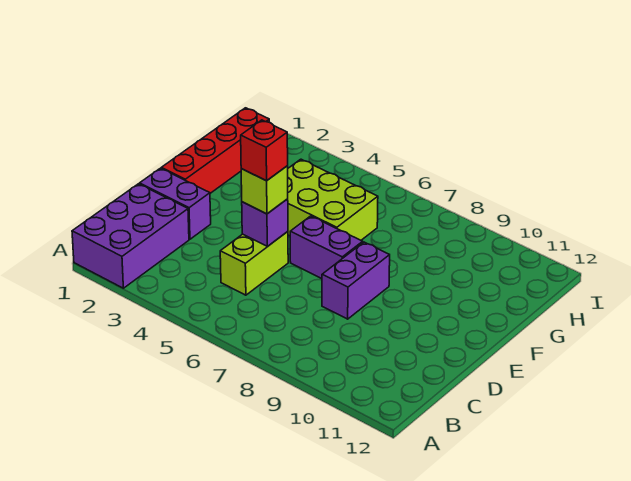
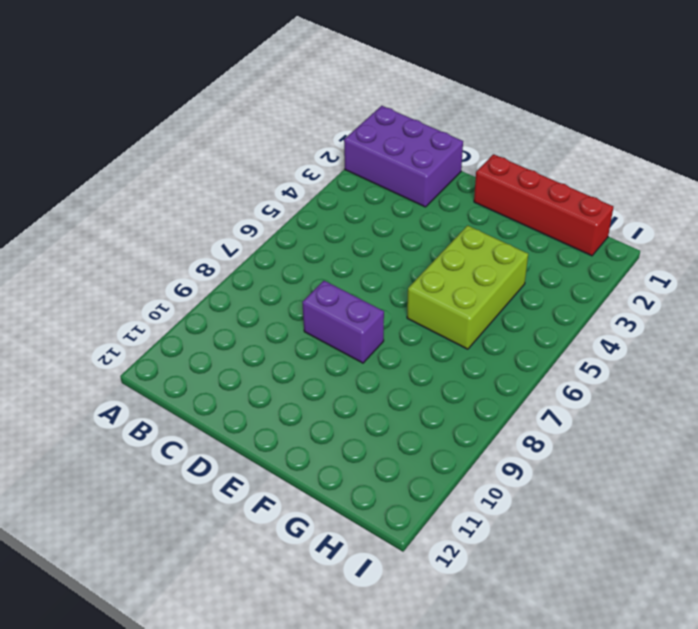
none -> lime brick C5:D5 level 1
none -> purple brick D1:D2 level 1

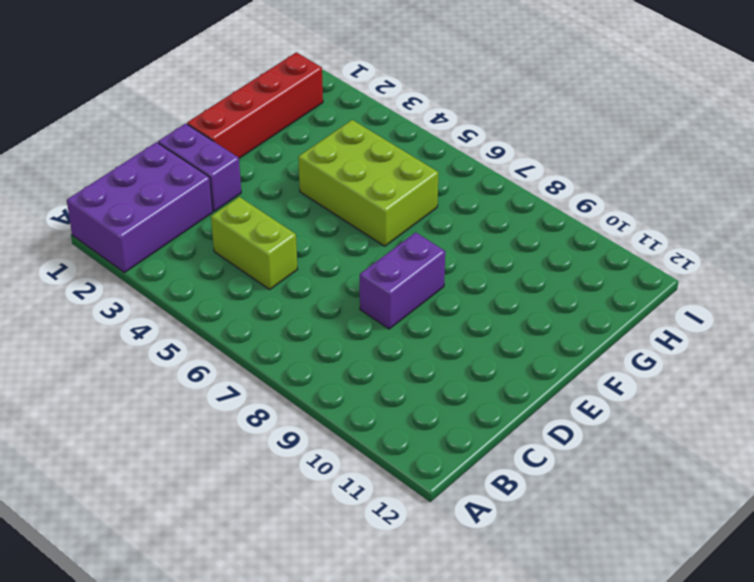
lime brick C4:C5 level 1 -> lime brick C5:D5 level 1
none -> purple brick E6:E7 level 1
none -> purple brick D5 level 2

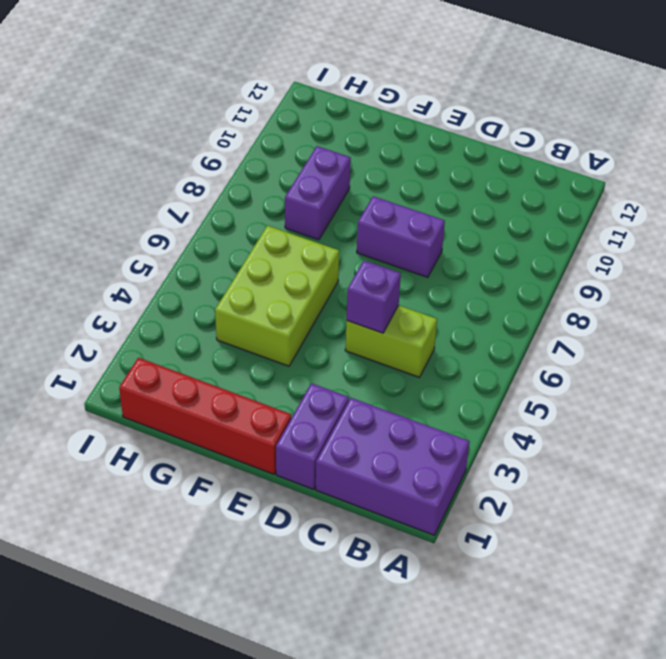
purple brick G8:G9 level 1 -> purple brick E6:E7 level 1
none -> lime brick D5 level 3
none -> red brick D5 level 4

